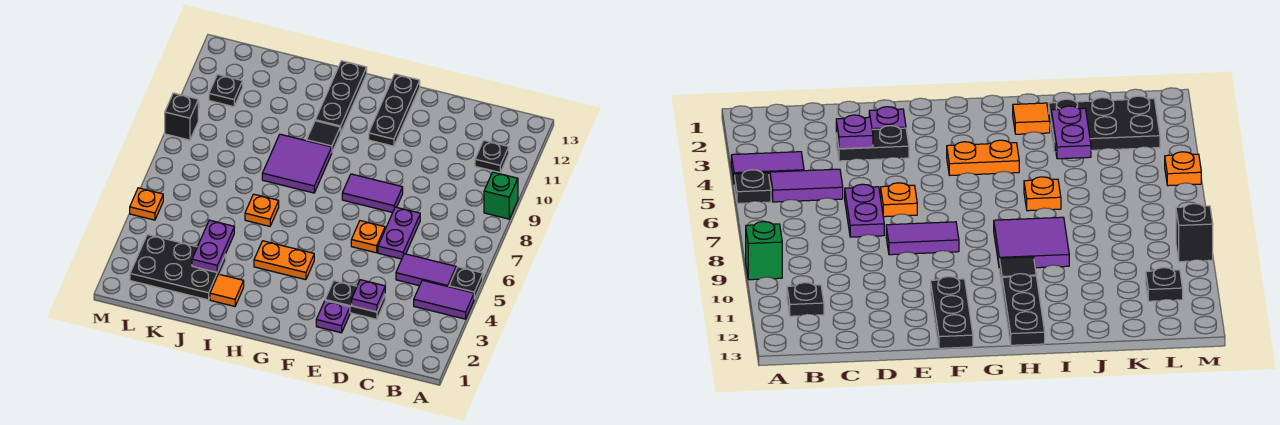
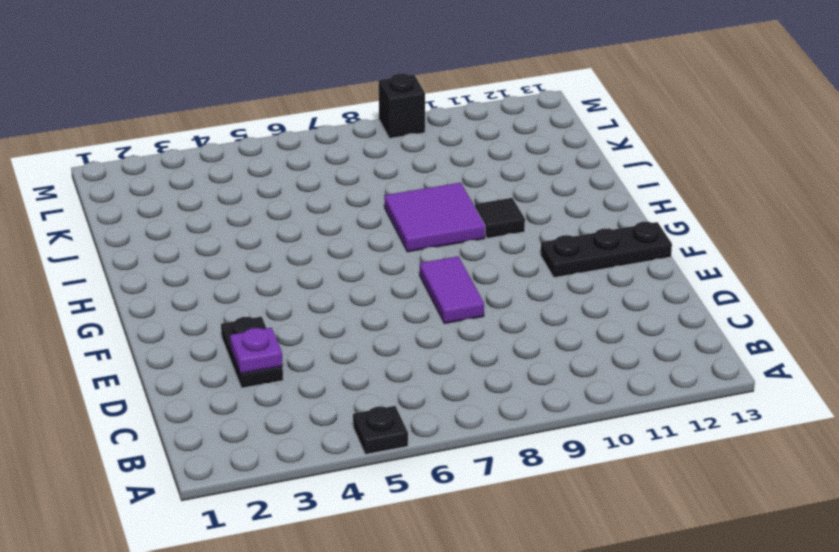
none -> purple tile A4:B4 level 1
none -> green brick A9 level 1
none -> purple tile B5:C5 level 1

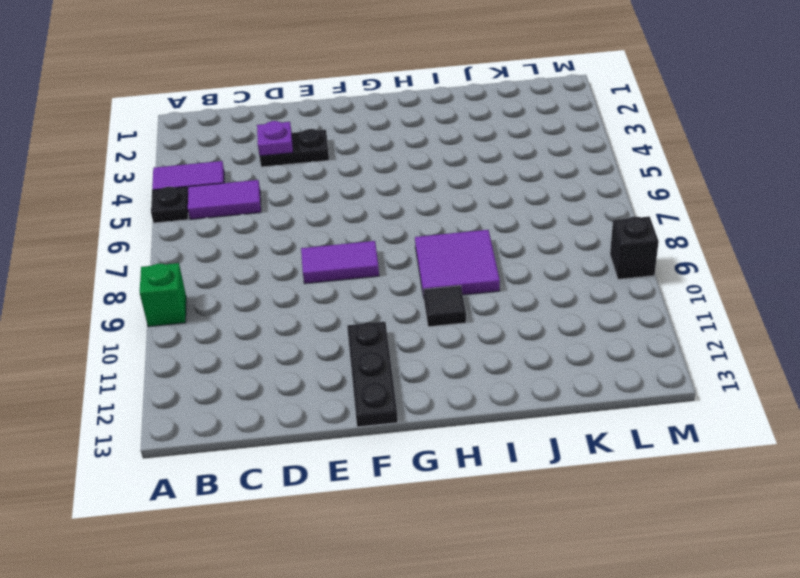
none -> black plate B11 level 1
none -> purple plate D6:D7 level 1
none -> purple plate E2 level 1

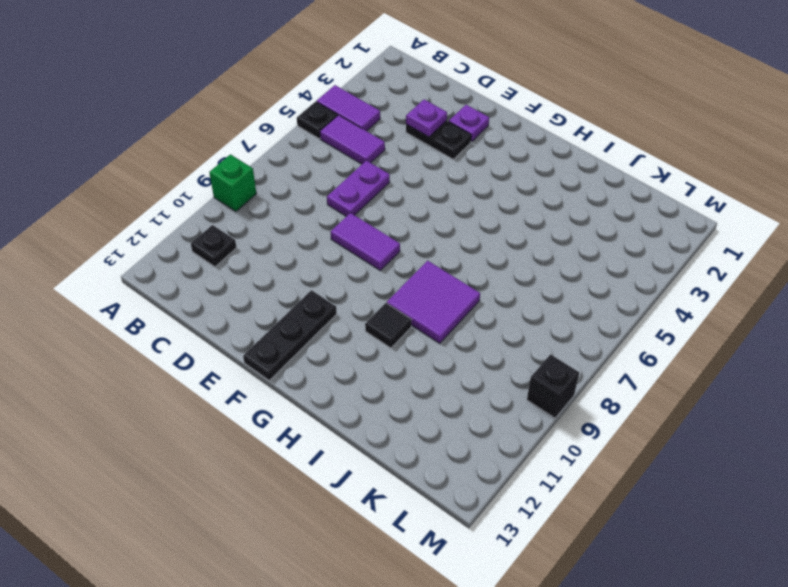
none -> orange plate E6 level 1
none -> orange plate G4:H4 level 1
none -> black plate H11:H13 level 1

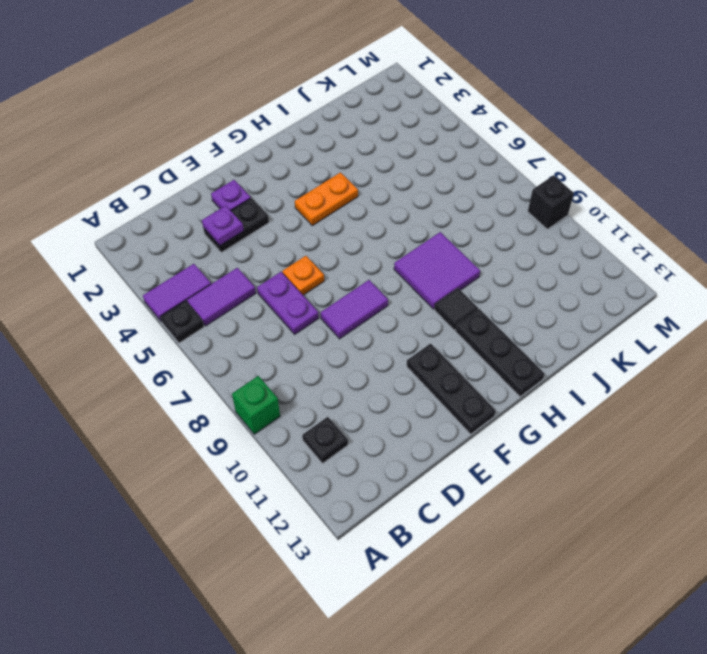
none -> orange tile I2 level 1
none -> orange plate I6 level 1
none -> black plate J2:L3 level 1

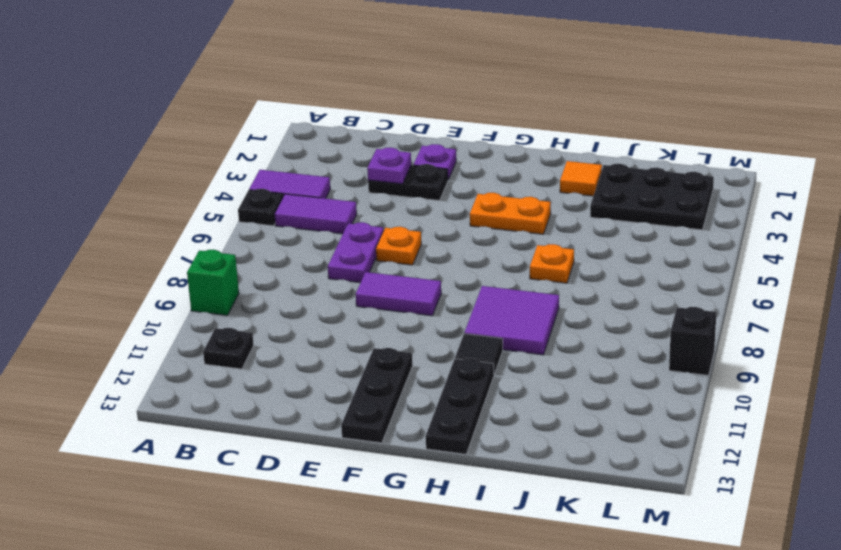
none -> black plate L11 level 1
none -> orange plate M5 level 1
none -> purple plate J3:J4 level 2

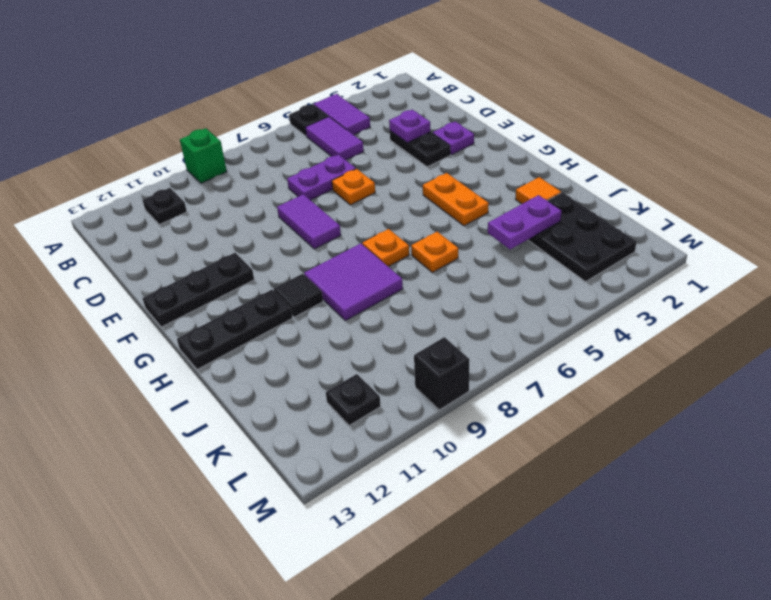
orange plate H7 level 1 -> orange plate M5 level 1

